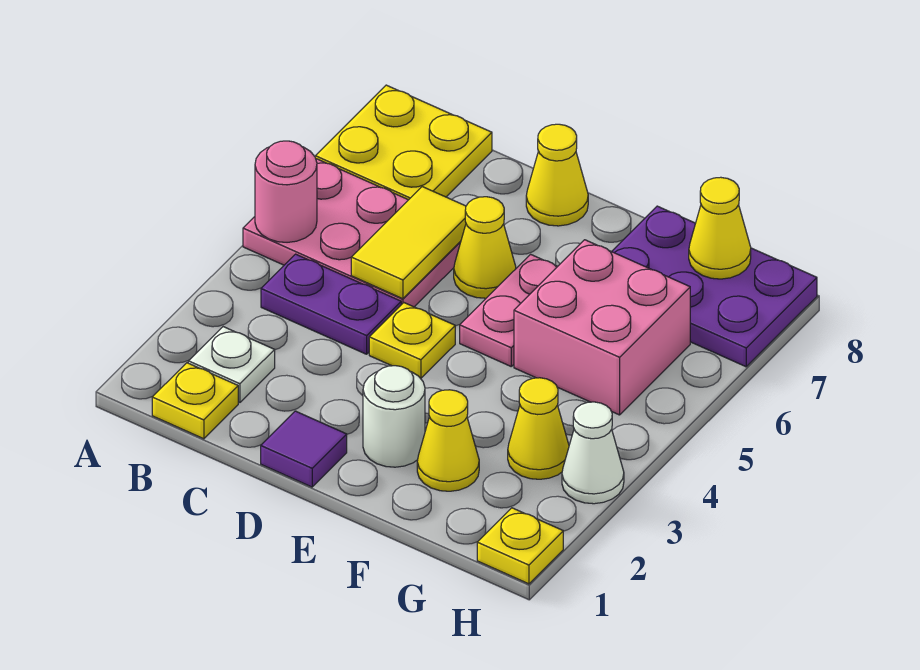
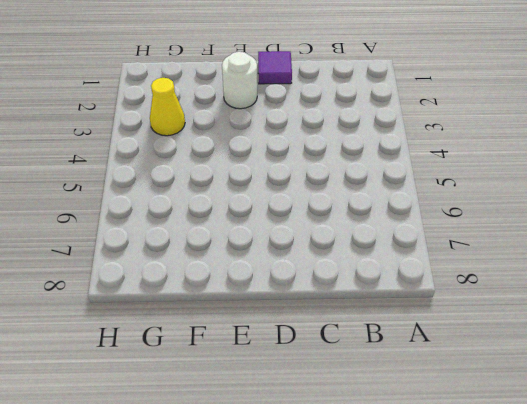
none -> pink plate A5:C6 level 1
none -> yellow plate A7:B8 level 1
none -> yellow plate B1 level 1

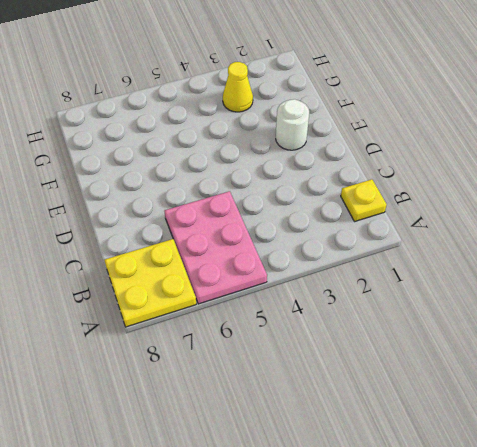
none -> white plate B2 level 1
none -> purple plate B4:C4 level 1
none -> purple tile D1 level 1

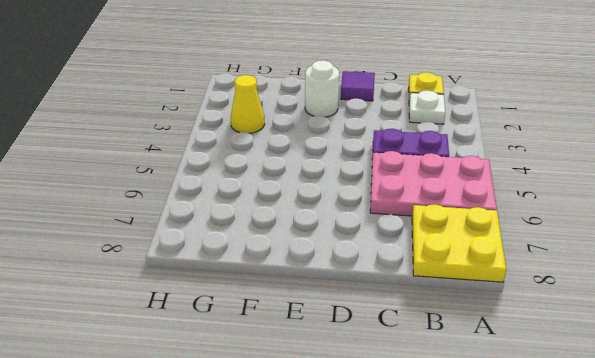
none -> yellow plate D4 level 1
none -> yellow cone D6 level 1
none -> yellow cone D8 level 1

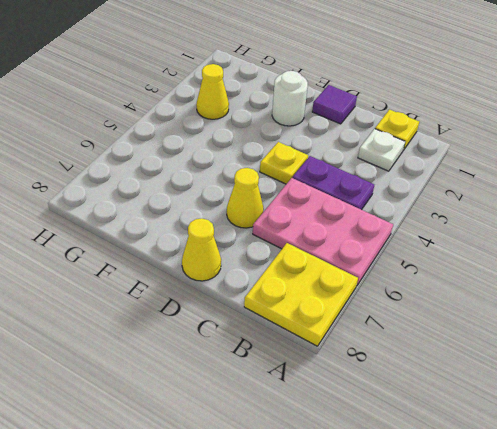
none -> pink plate E5:E6 level 1
none -> yellow cone F2 level 1
none -> pink brick F5:G6 level 1

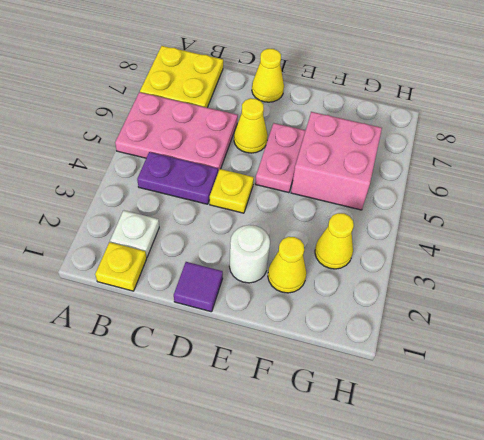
none -> purple plate F7:H8 level 1
none -> yellow plate H1 level 1
none -> white cone H3 level 1

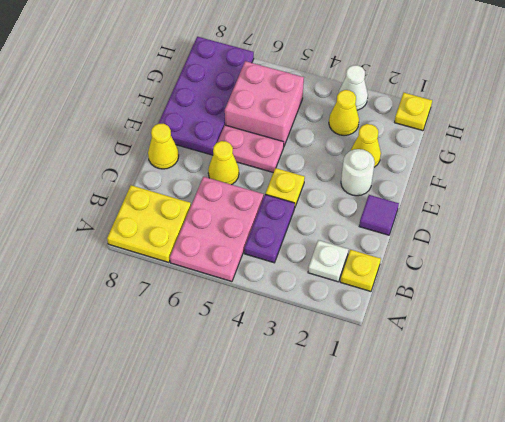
purple plate E7:H8 level 1 -> purple plate F7:H8 level 1
none -> pink round brick A5 level 2
none -> yellow tile C5:C6 level 2
none -> yellow cone G8 level 2

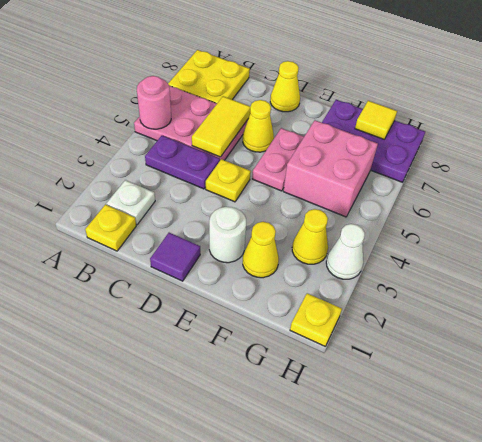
yellow tile G8 level 2 -> yellow cone G8 level 2

